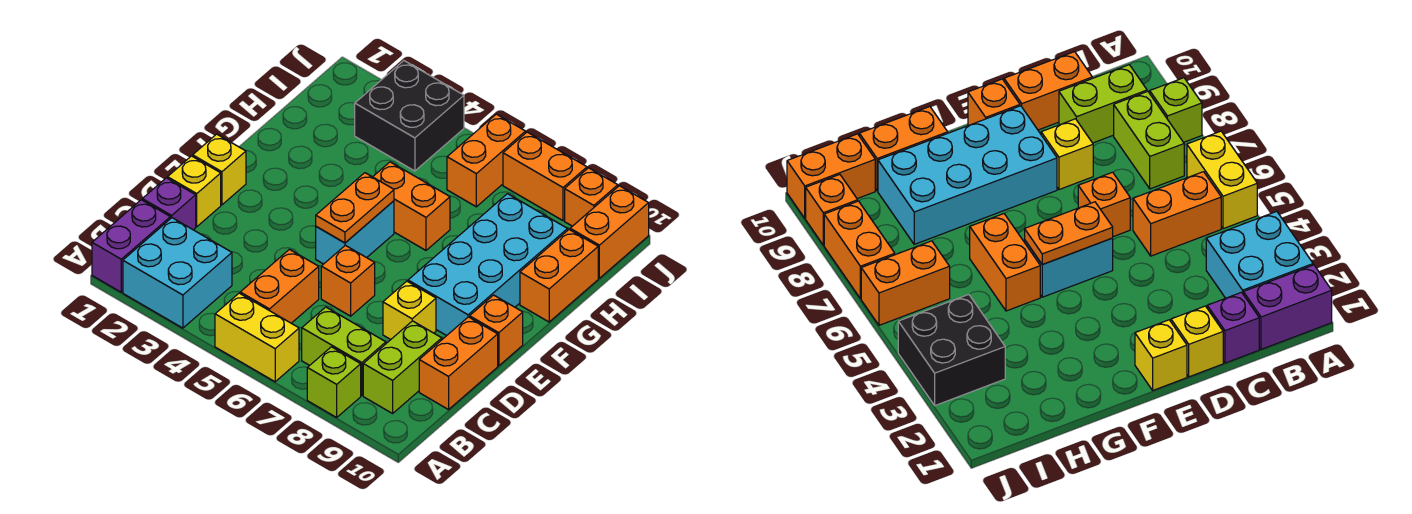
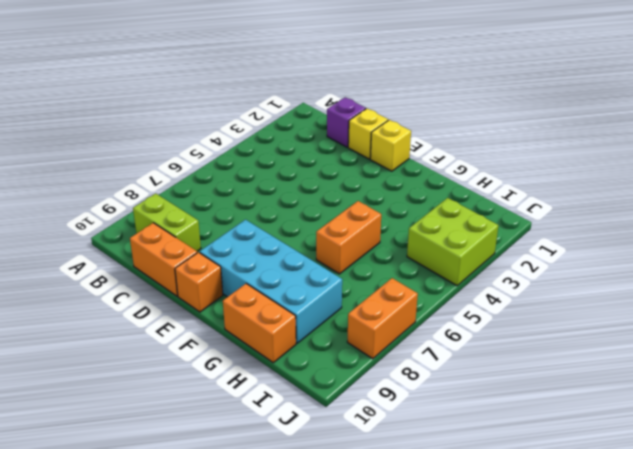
lime brick I3:J4 level 1 -> black brick I3:J4 level 1
none -> purple brick A1:B1 level 1
none -> cyan brick A2:B3 level 1
none -> yellow brick A5:A6 level 1

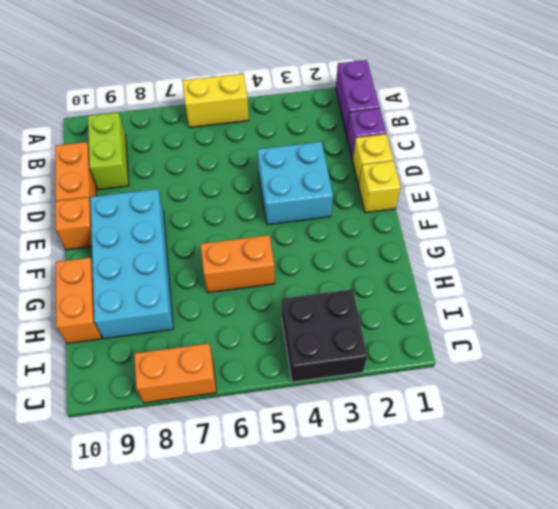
cyan brick D3:E4 level 1 -> cyan brick A2:B3 level 1
none -> lime brick A8 level 1
none -> orange brick B5:C5 level 1
none -> lime brick B7:B8 level 1

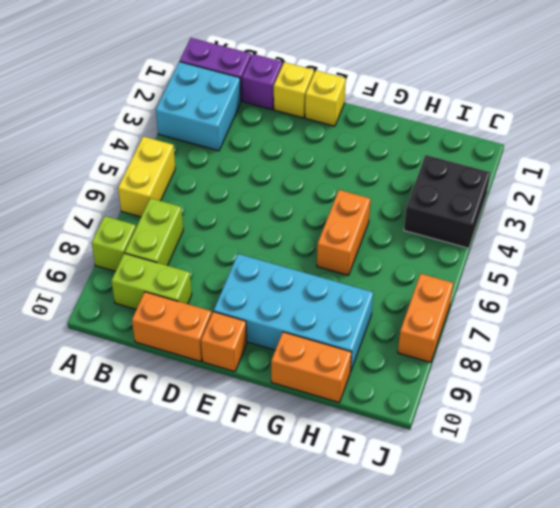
none -> orange brick B5:C5 level 1
none -> orange brick D6 level 1
none -> yellow brick D8 level 1

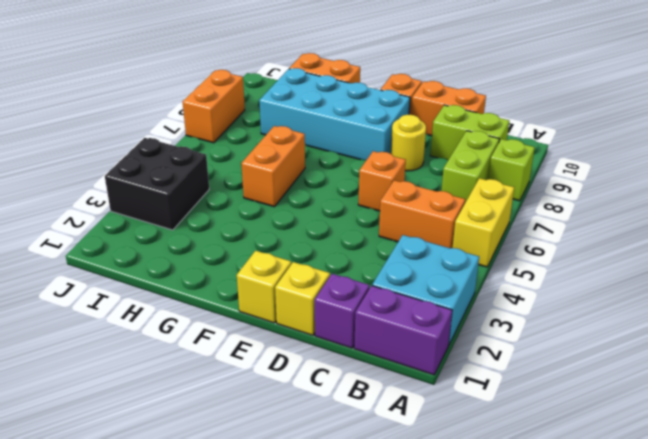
yellow round brick D8 level 1 -> yellow brick D8 level 1
none -> cyan brick E5:F5 level 1
none -> orange brick I6:J6 level 1
none -> orange brick I10:J10 level 1

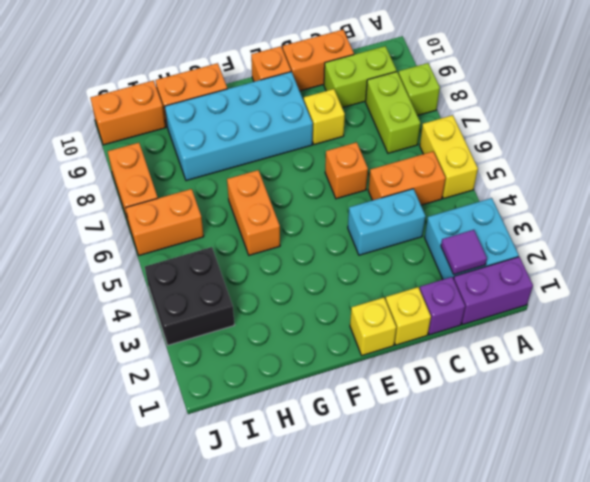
purple tile B2 level 2 -> none
cyan brick C4:D4 level 1 -> cyan brick E5:F5 level 1
none -> orange brick J9 level 1
none -> orange plate E5:F5 level 2

